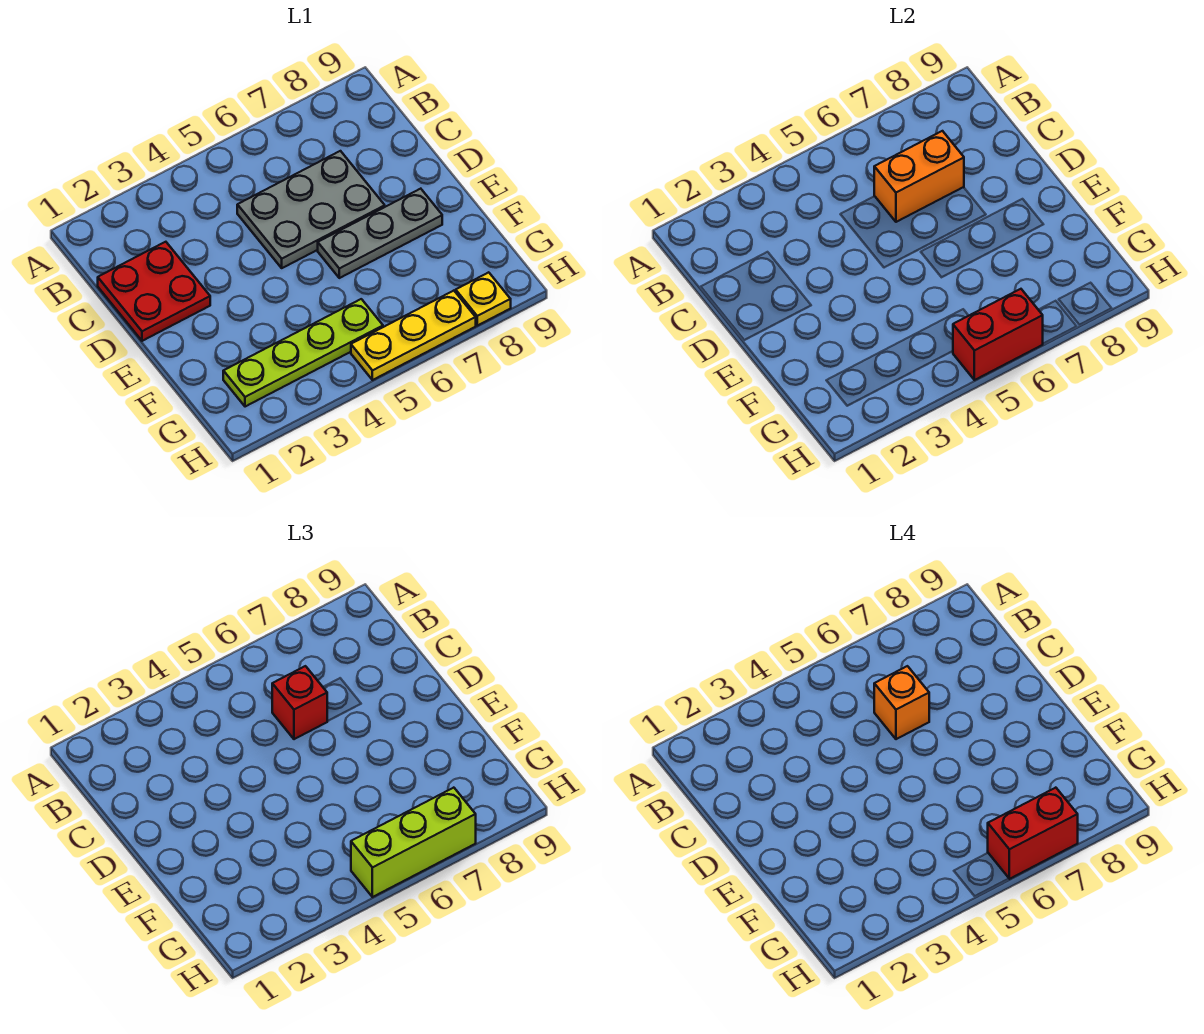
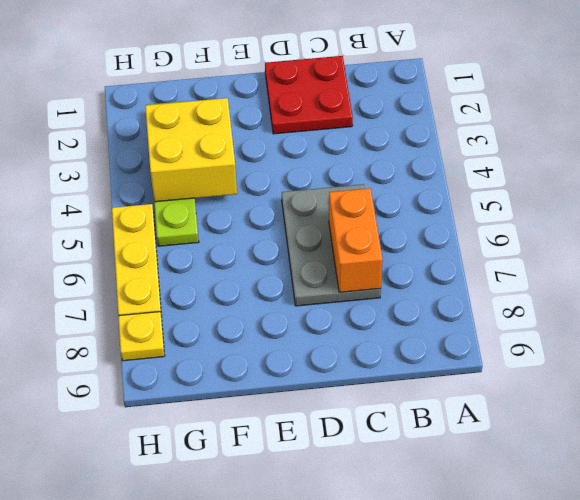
yellow brick F3:G4 level 2 -> none
none -> grey plate E6:E8 level 1
none -> red brick H5:H6 level 2
none -> red brick C6 level 3

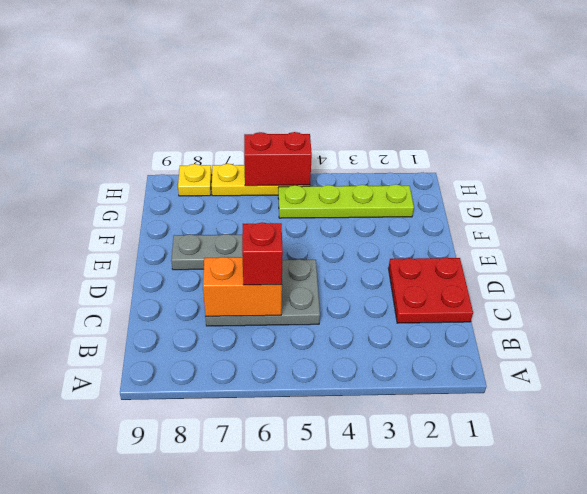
none -> lime brick H5:H7 level 3
none -> orange brick C6 level 4
none -> red brick H6:H7 level 4

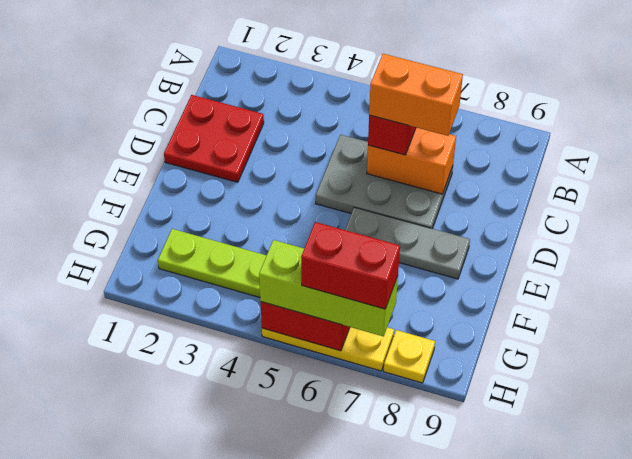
orange brick C6:C7 level 4 -> orange brick C6 level 4

